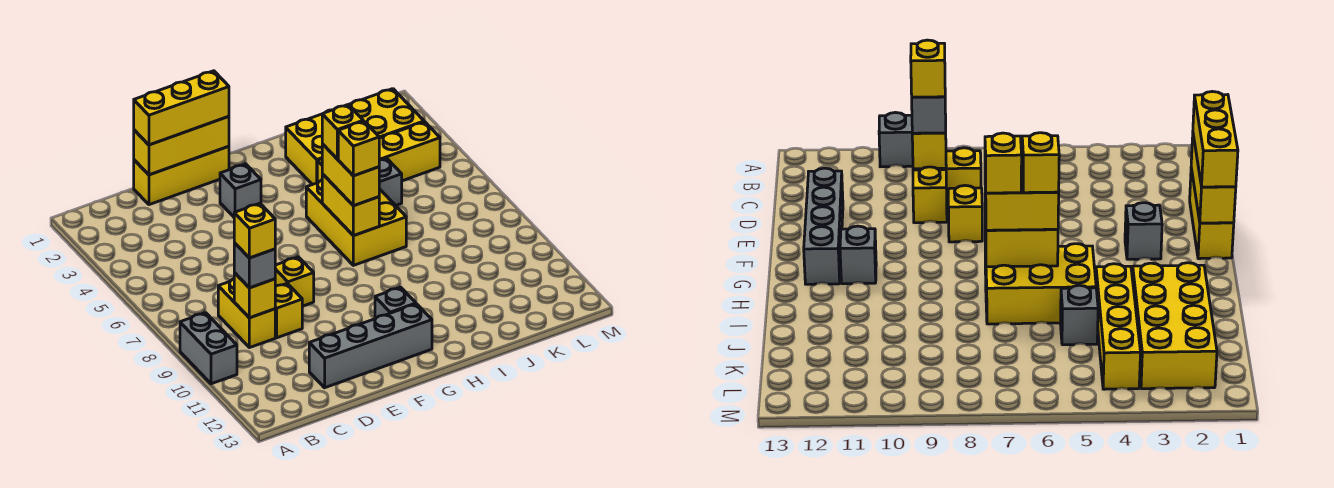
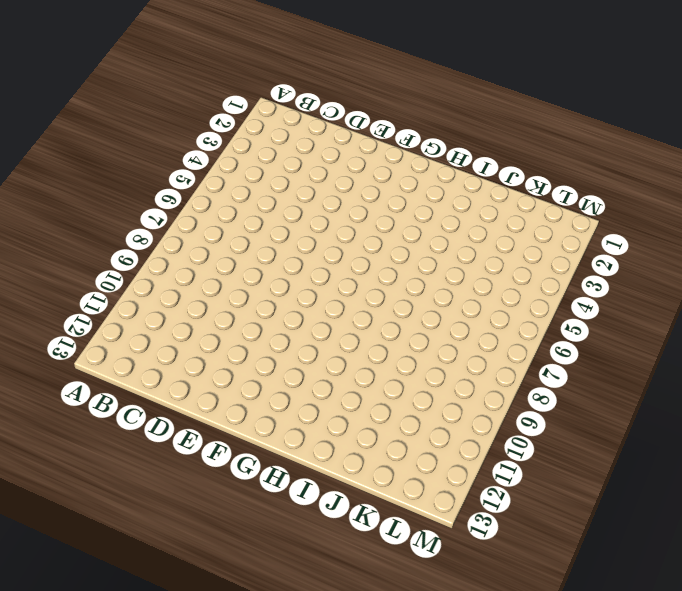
none -> grey brick A9:A10 level 1
none -> yellow brick C8:C9 level 1
none -> yellow brick D1:F1 level 1

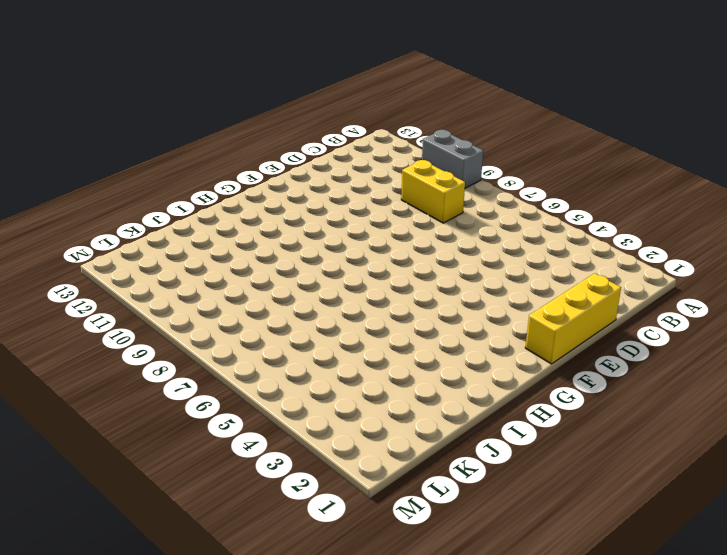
none -> yellow brick D9 level 1
none -> grey brick D12:G12 level 1
none -> yellow brick E8 level 1

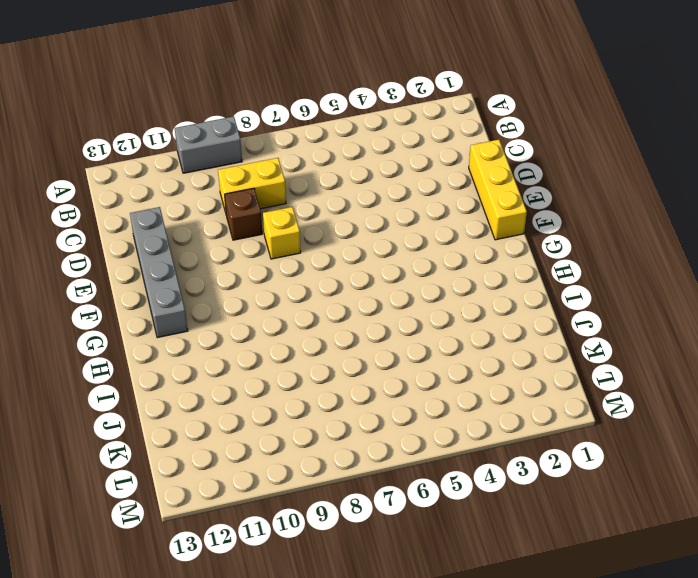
brown brick D9 level 1 -> yellow brick D9 level 1
none -> grey brick F3 level 1
none -> grey brick G11 level 1
none -> yellow brick H5:I7 level 1

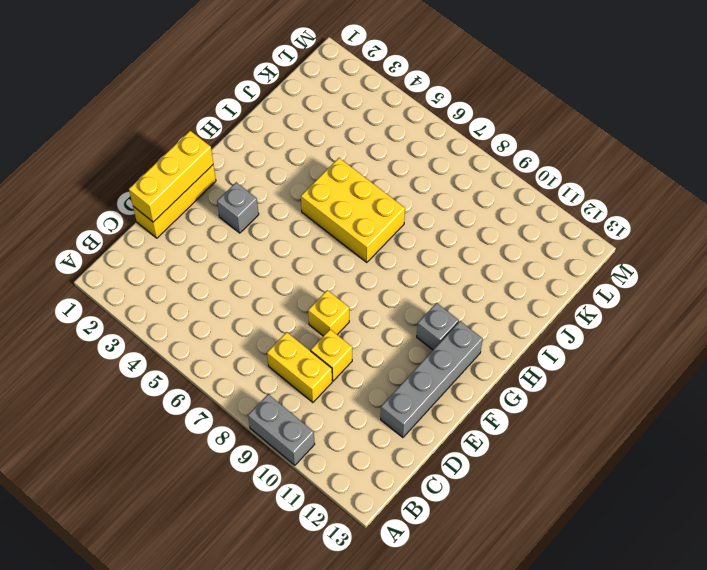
none -> yellow brick I2:L3 level 1
none -> yellow brick I4:L4 level 1
none -> grey brick J5 level 1

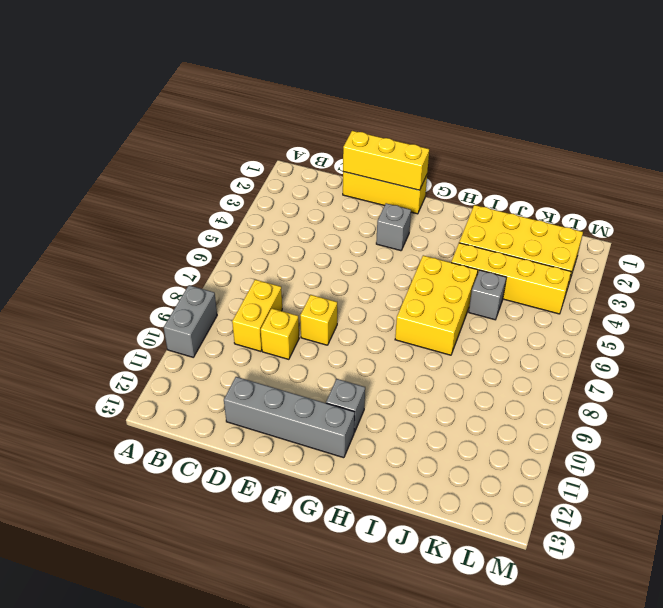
none -> yellow brick C9 level 2
none -> yellow brick H6:H7 level 2
none -> grey brick C9 level 3

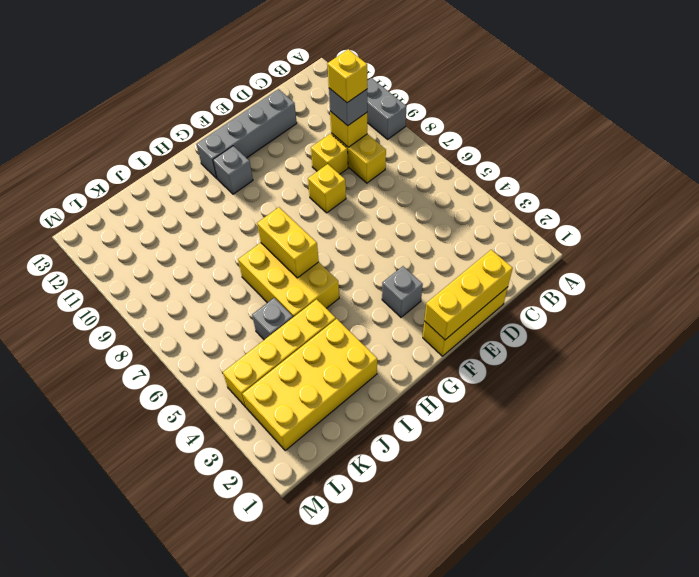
none -> yellow brick D1:F1 level 3
none -> yellow brick H6:H7 level 3
none -> yellow brick H6 level 4

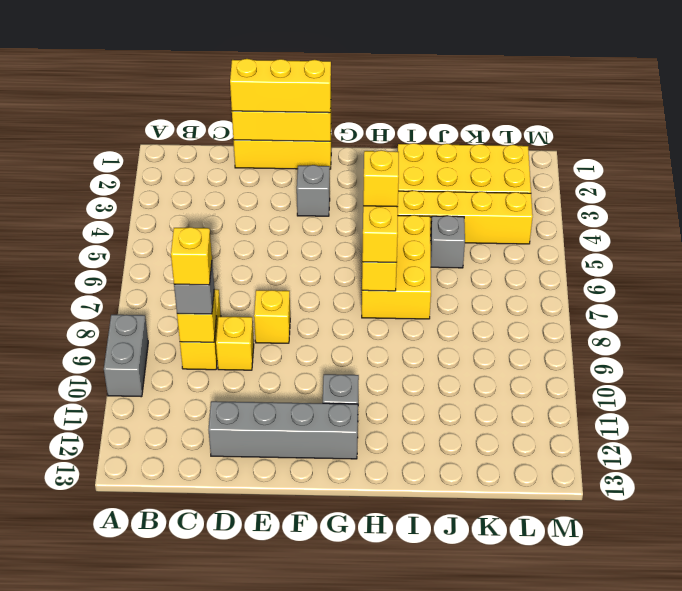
none -> yellow brick H7 level 4

